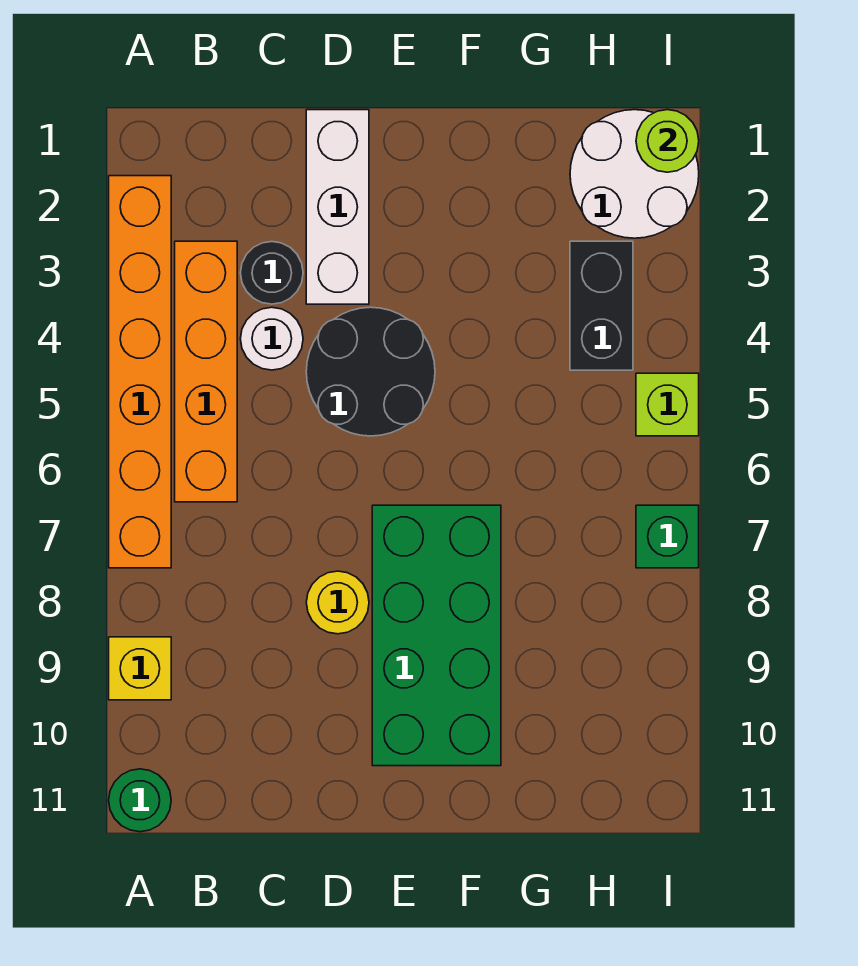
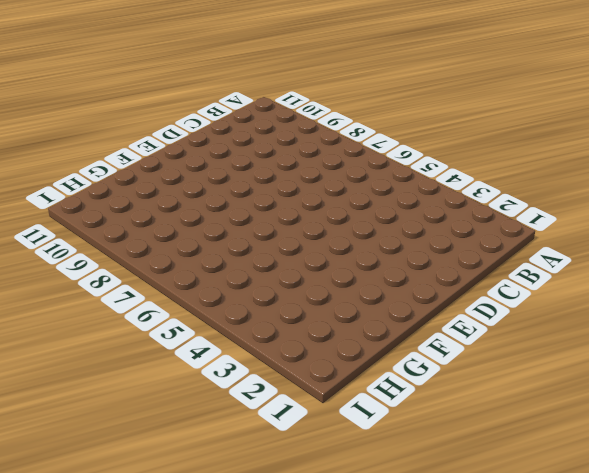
none -> orange brick A2:A7 level 1
none -> yellow brick A9 level 1
none -> green round brick A11 level 1

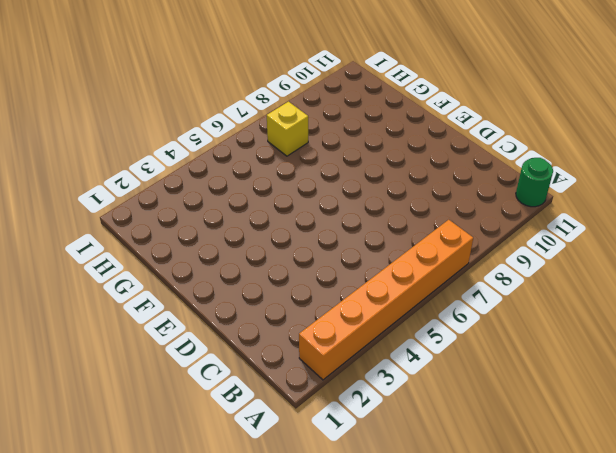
yellow brick H7 level 1 -> yellow brick A9 level 1
none -> orange brick B3:B6 level 1
none -> black round brick C3 level 1
none -> white round brick C4 level 1

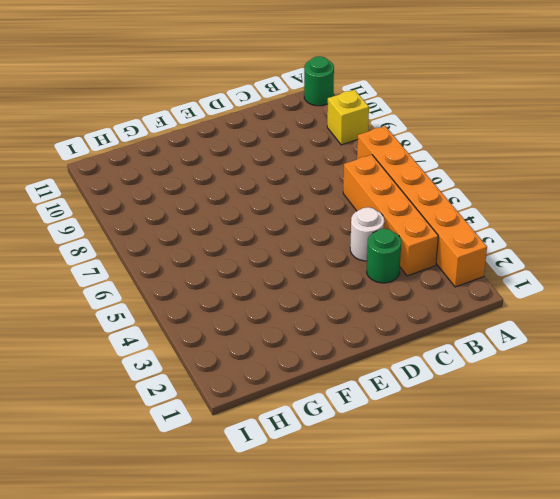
green round brick C3 level 1 -> black round brick C3 level 1
none -> white brick D1:D3 level 1
none -> black round brick D4:E5 level 1
none -> yellow round brick D8 level 1

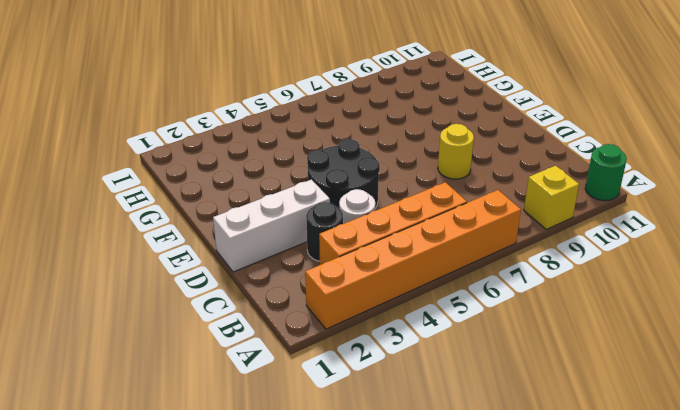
none -> green brick E7:F10 level 1
none -> white round brick H1:I2 level 1
none -> black brick H3:H4 level 1

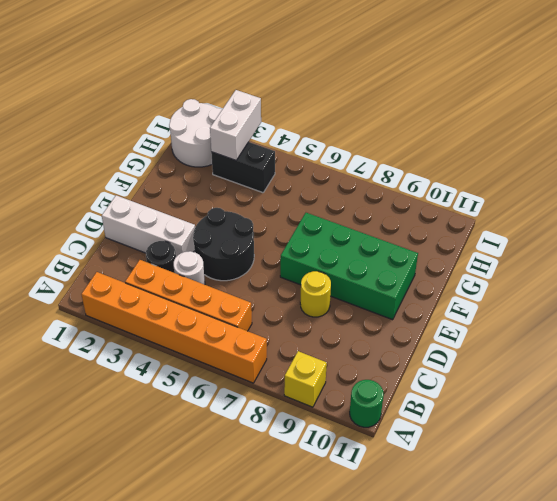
white brick H3:I3 level 2 -> none
none -> lime brick I5 level 1
none -> green brick I7 level 1
none -> lime round brick I1 level 2

